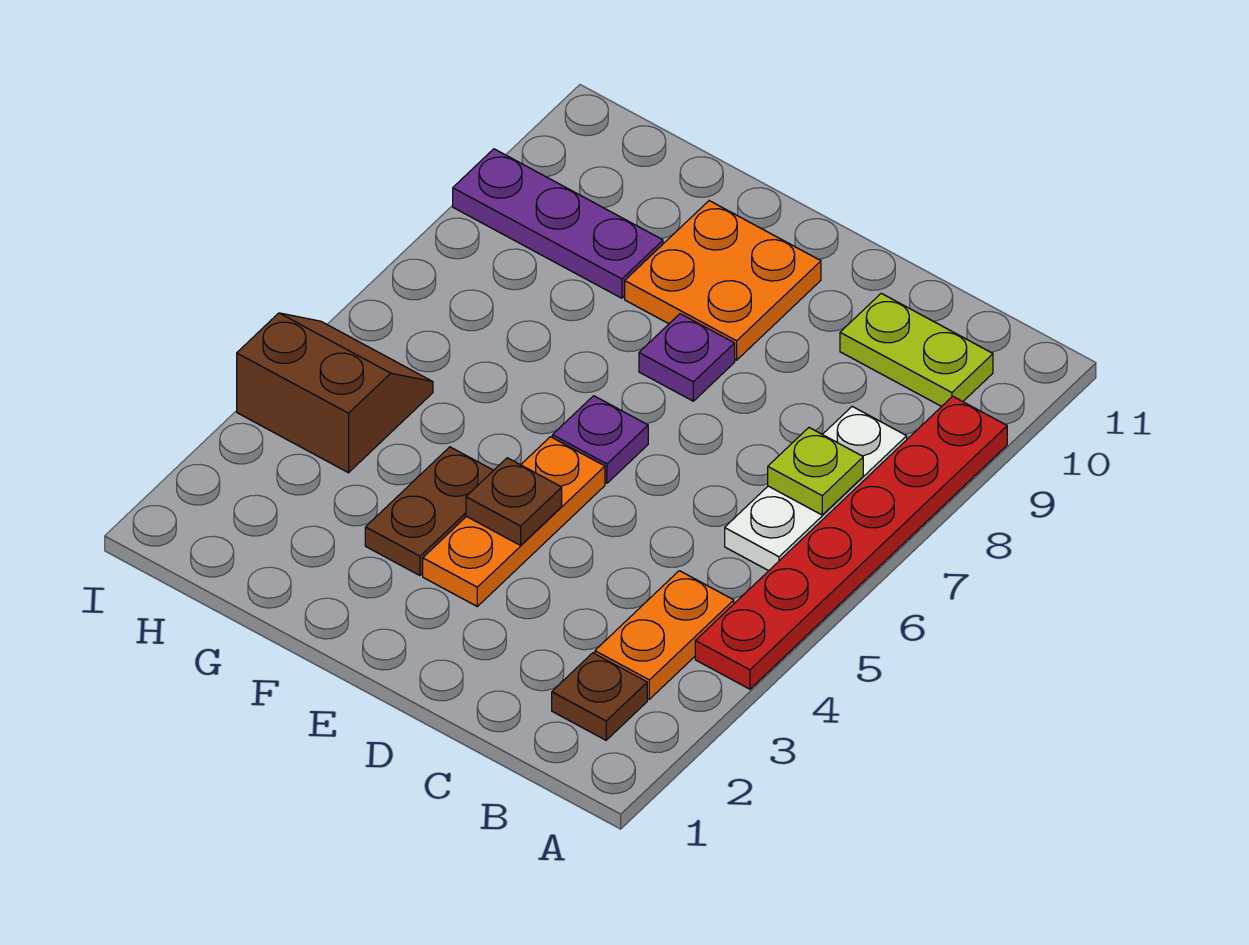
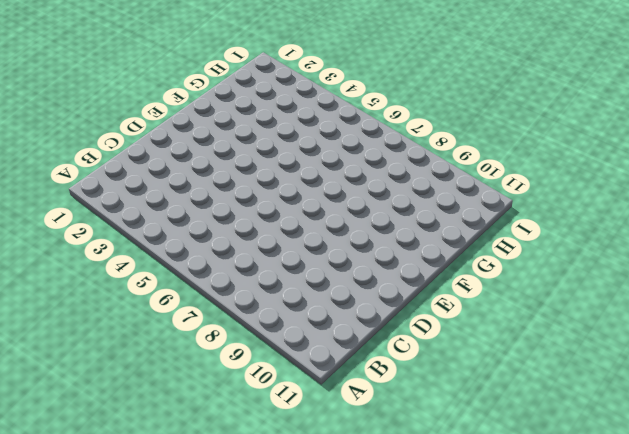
none -> red plate A4:A9 level 1
none -> brown plate B2 level 1
none -> orange plate B3:B4 level 1

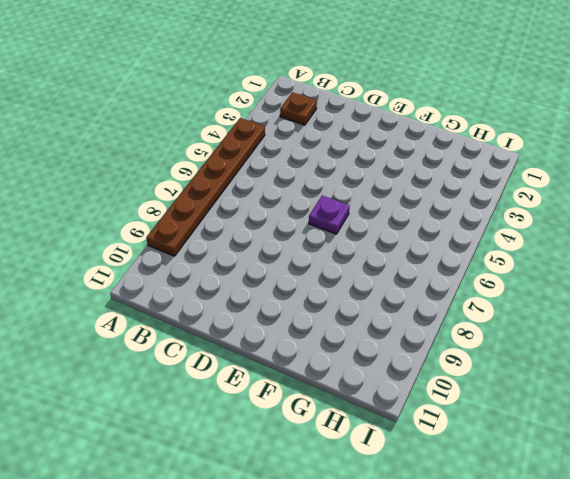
brown plate A4:A9 level 1 -> red plate A4:A9 level 1
none -> orange plate B3:B4 level 1
none -> white plate B6:B8 level 1
none -> lime plate B10:C10 level 1

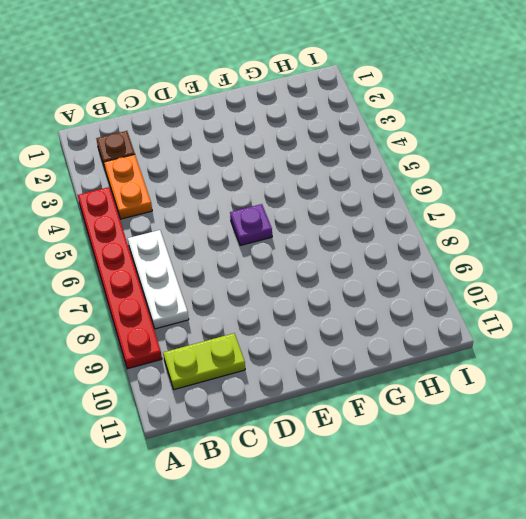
none -> orange plate E3:E5 level 1
none -> purple plate E8 level 1
none -> orange plate E9:F10 level 1

